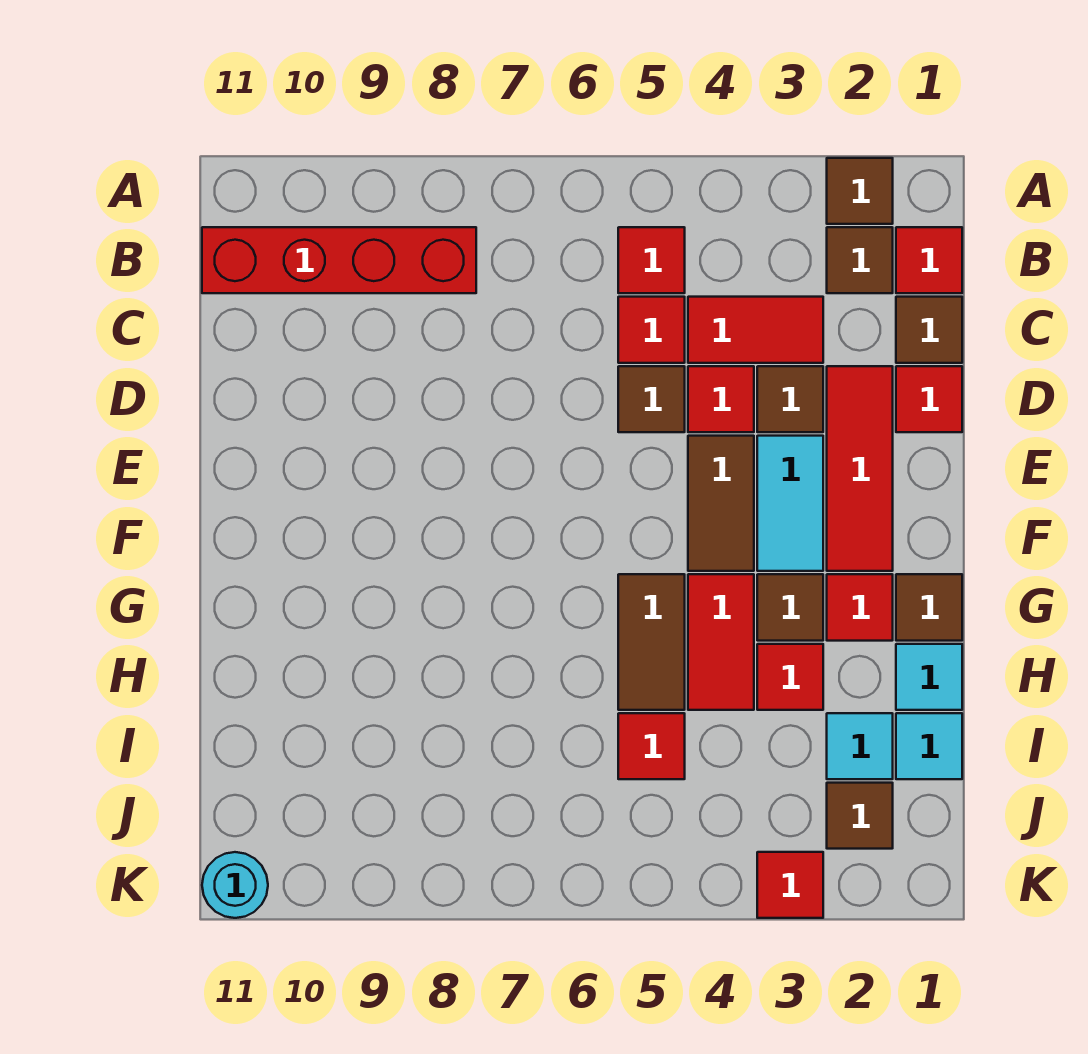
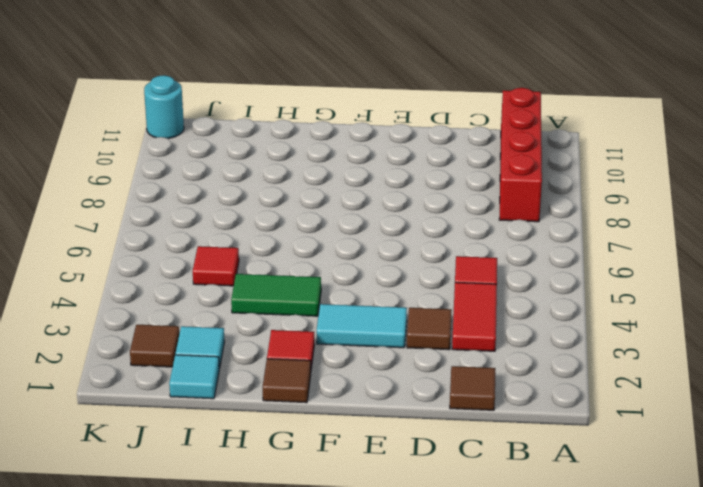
green tile G4:H4 level 1 -> red tile G4:H4 level 1
none -> brown tile A2 level 1
none -> red tile B1 level 1
none -> brown tile B2 level 1

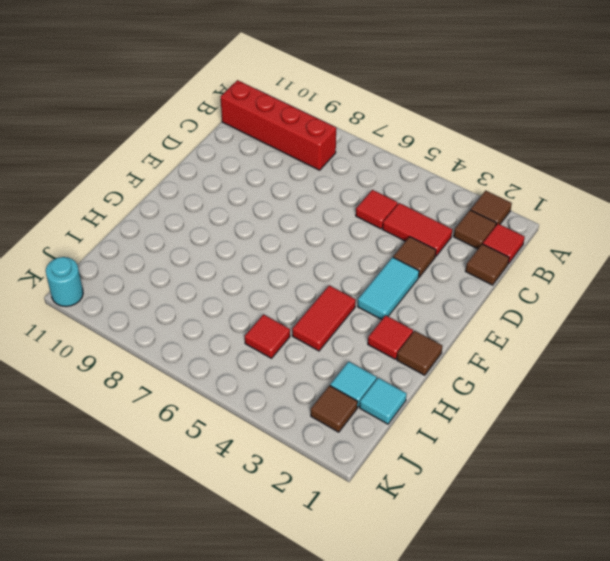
none -> red tile B5 level 1
none -> red tile D1 level 1
none -> red tile D2:F2 level 1

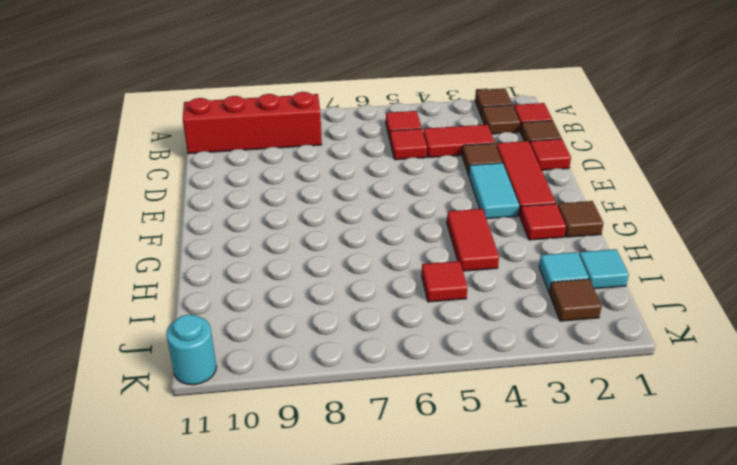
none -> red tile D4 level 1
none -> brown tile D5 level 1
none -> brown tile E4:F4 level 1

